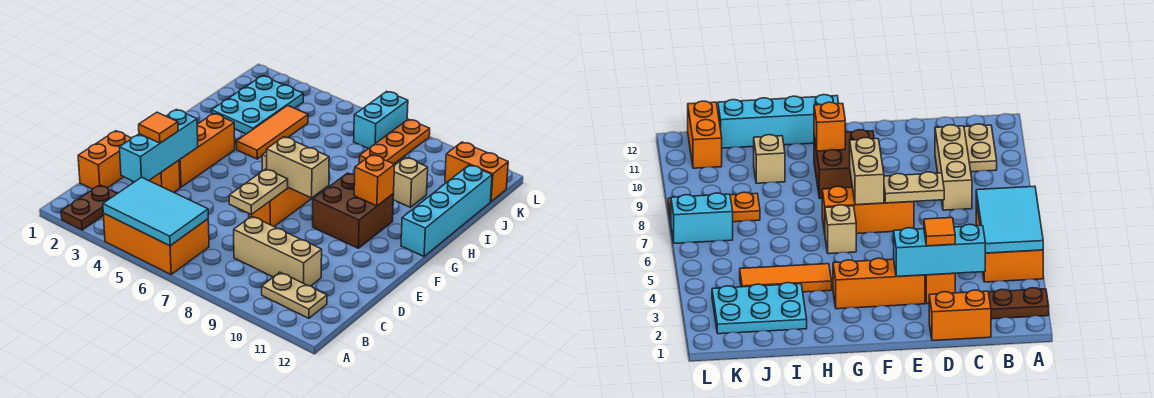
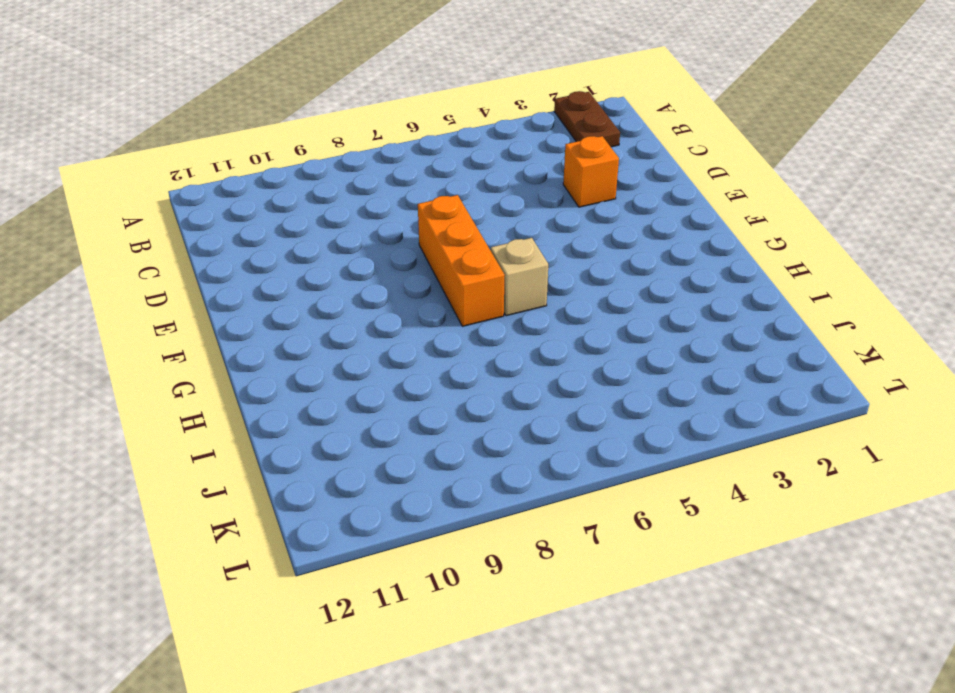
none -> orange brick A4:B6 level 1
none -> tan plate B10:B11 level 1
none -> orange brick C1:D1 level 1

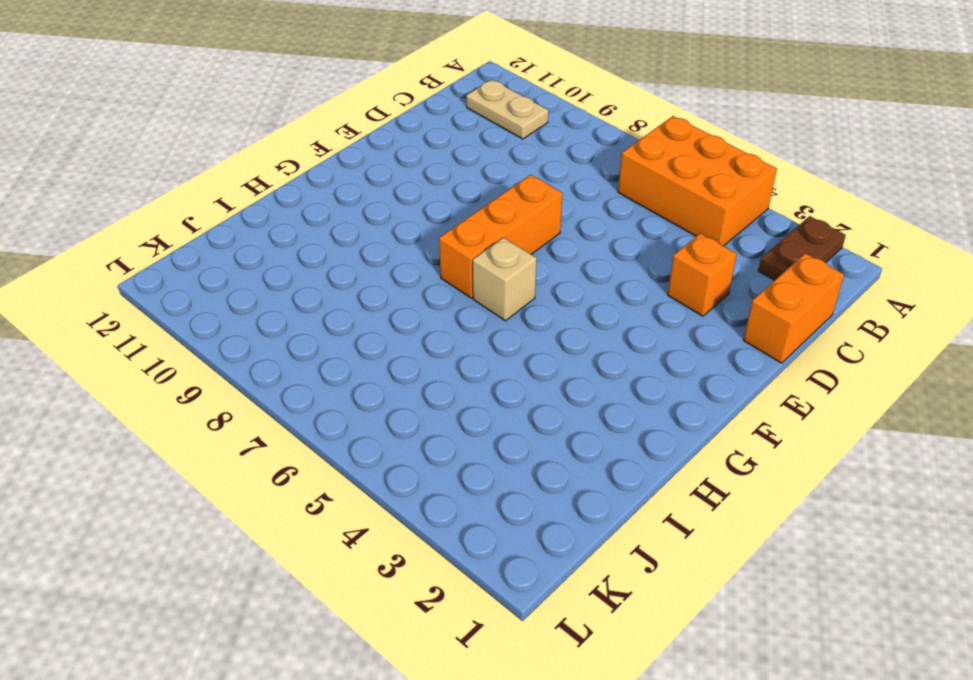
none -> tan brick C8:C10 level 1
none -> orange brick E3:G3 level 1
none -> brown brick F9:G10 level 1

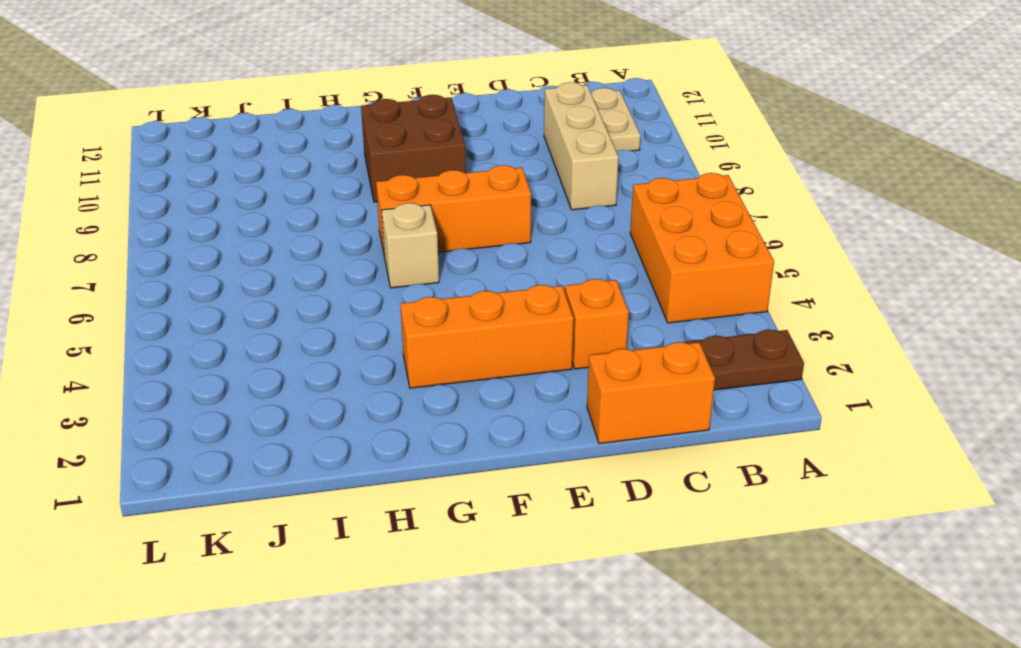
none -> cyan brick G12:J12 level 1
none -> orange tile H4:J4 level 1
none -> cyan plate I2:K3 level 1

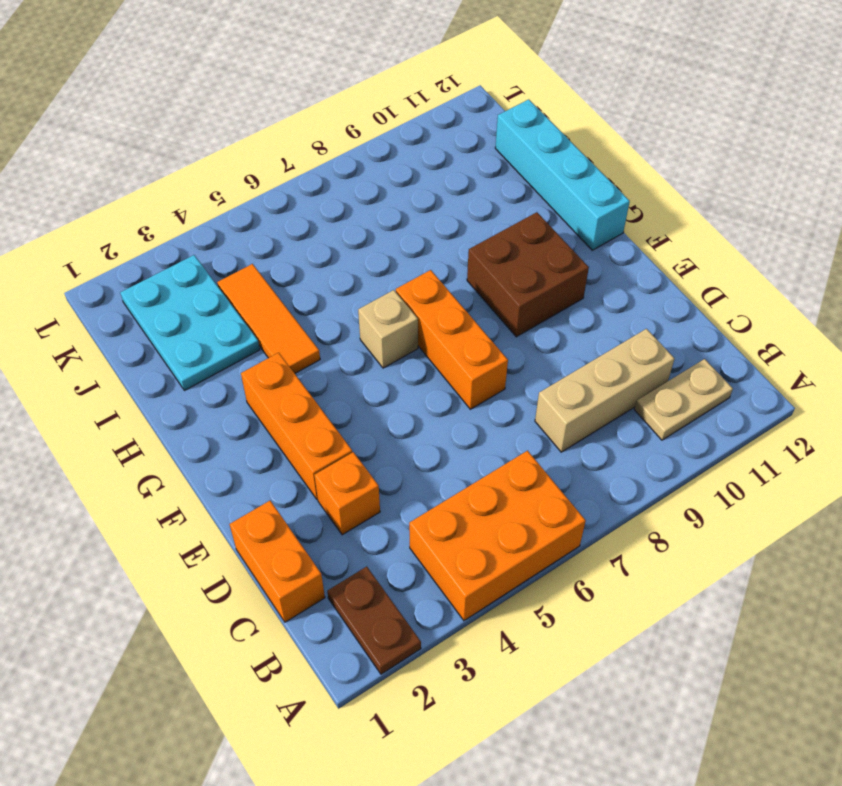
none -> tan brick I10 level 1
none -> orange plate J8:L8 level 1
none -> cyan brick K7:L7 level 1

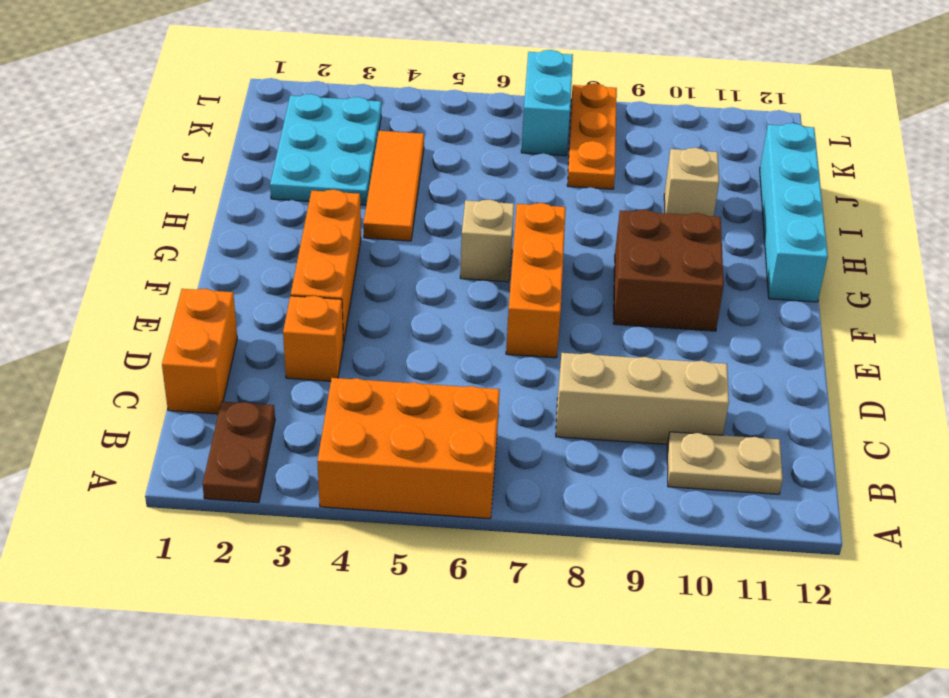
none -> orange brick K11:K12 level 1
none -> cyan tile A4:B6 level 2
none -> cyan brick C3:E3 level 2

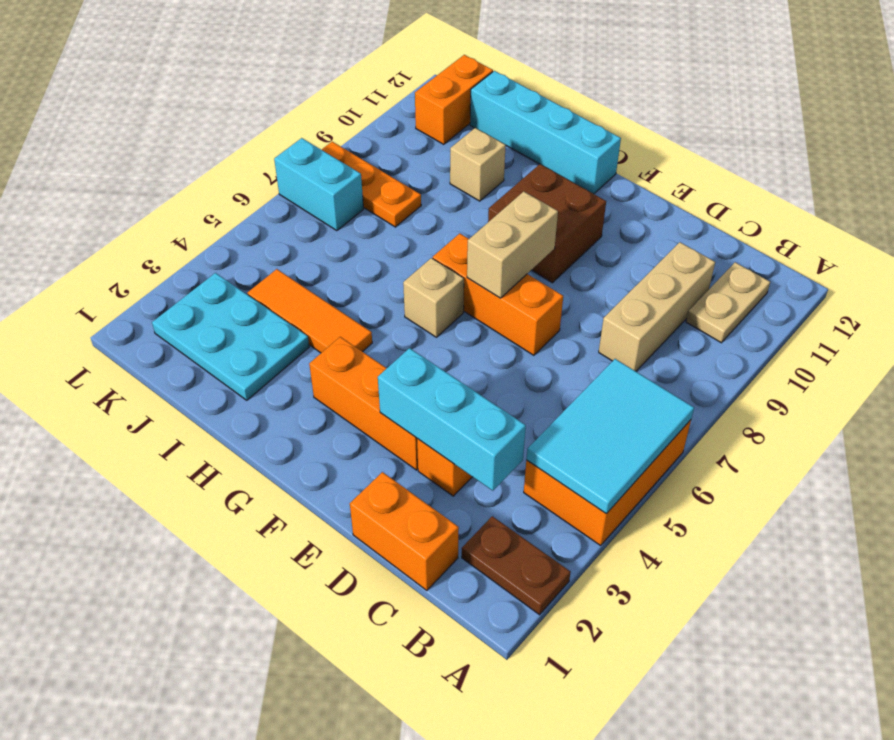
none -> tan plate D7:E7 level 2
none -> orange brick G10 level 2
none -> orange tile D3 level 3

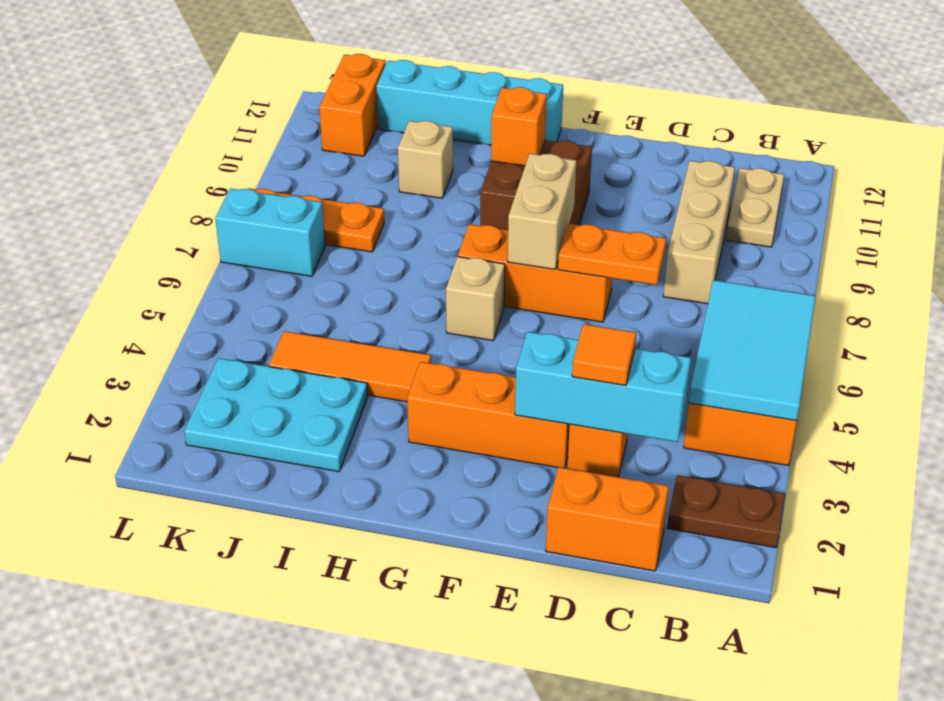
orange plate D7:E7 level 2 -> tan plate D7:E7 level 2

